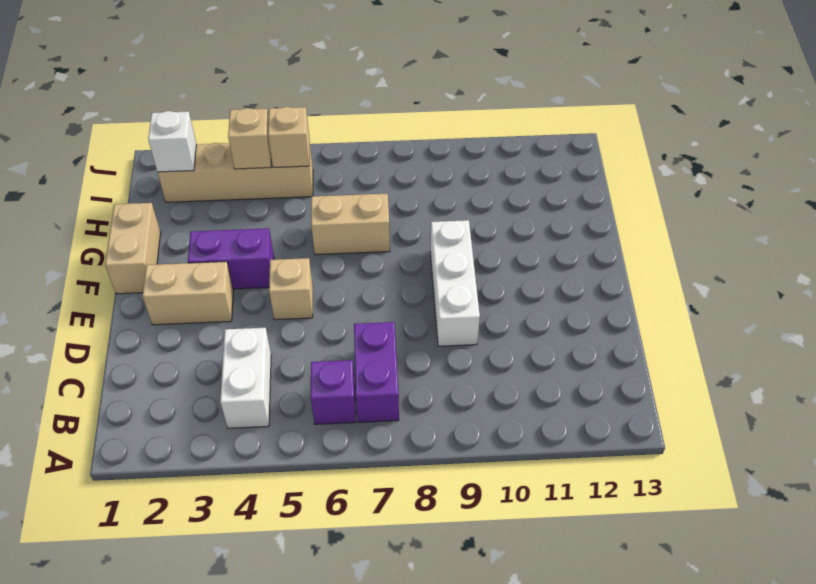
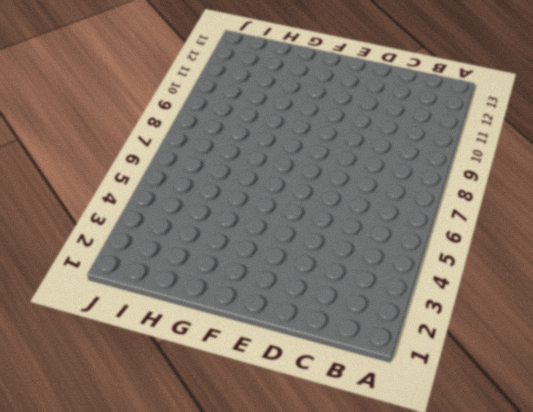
none -> white brick B4:C4 level 1
none -> purple brick B6 level 1
none -> purple brick B7:C7 level 1

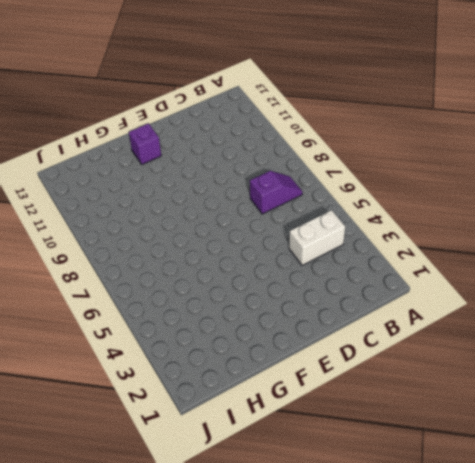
purple slope B7:C7 level 1 top C -> purple brick B7:C7 level 1
purple brick F12 level 1 -> purple brick B6 level 1
none -> white brick D9:F9 level 1
none -> tan brick E2:E3 level 1
none -> tan brick E5 level 1

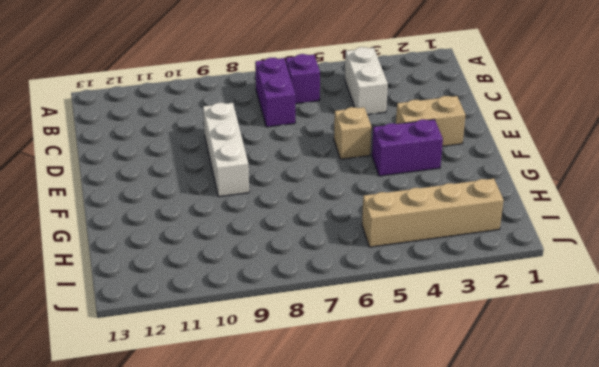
none -> tan brick F1:G1 level 1
none -> tan brick G6:G7 level 1
none -> white brick I2 level 2

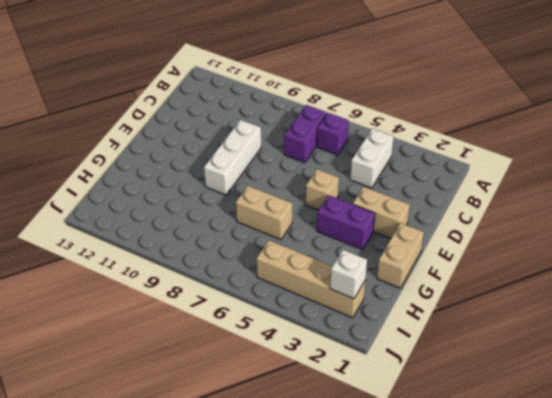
none -> tan brick I4 level 2
none -> tan brick I5 level 2

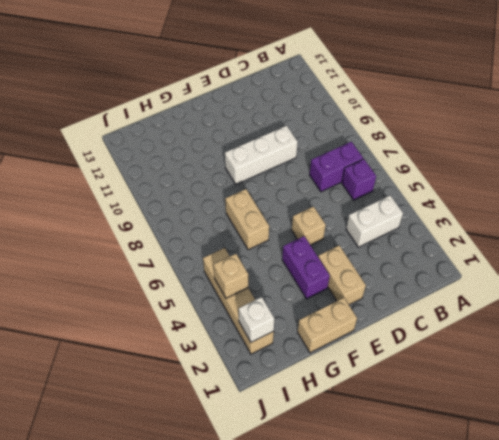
none -> tan brick I5 level 2

